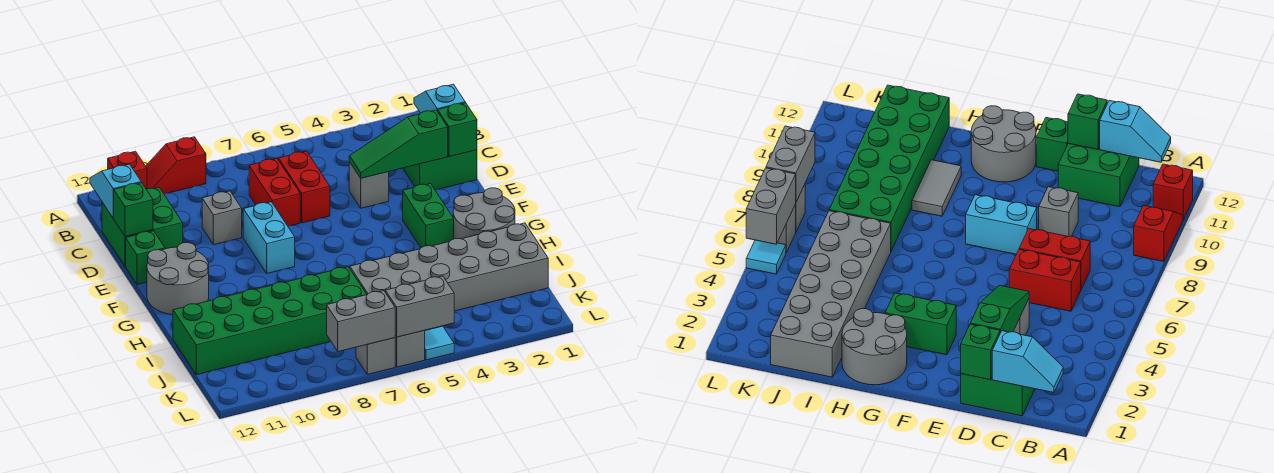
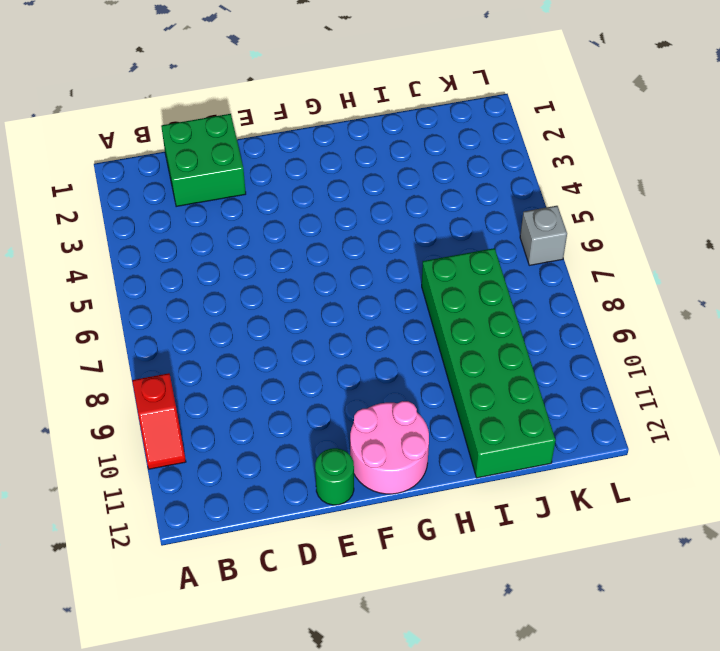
green round brick E12 level 1 -> green brick E12 level 1
pink round brick F11:G12 level 1 -> grey round brick F11:G12 level 1
none -> red brick A11 level 1
none -> red brick C6:D6 level 1
none -> red brick C7:D7 level 1

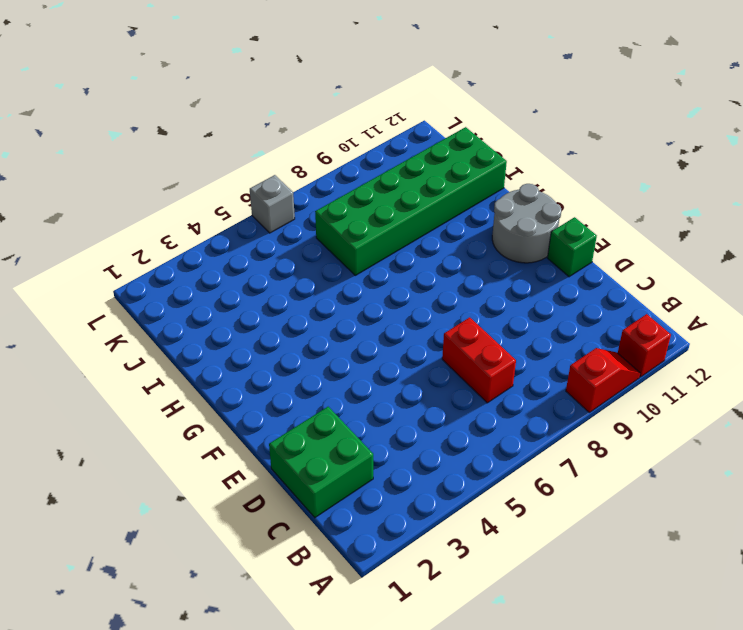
none -> red brick C6:D6 level 1
none -> green brick C11:D12 level 1
none -> grey brick D4 level 1

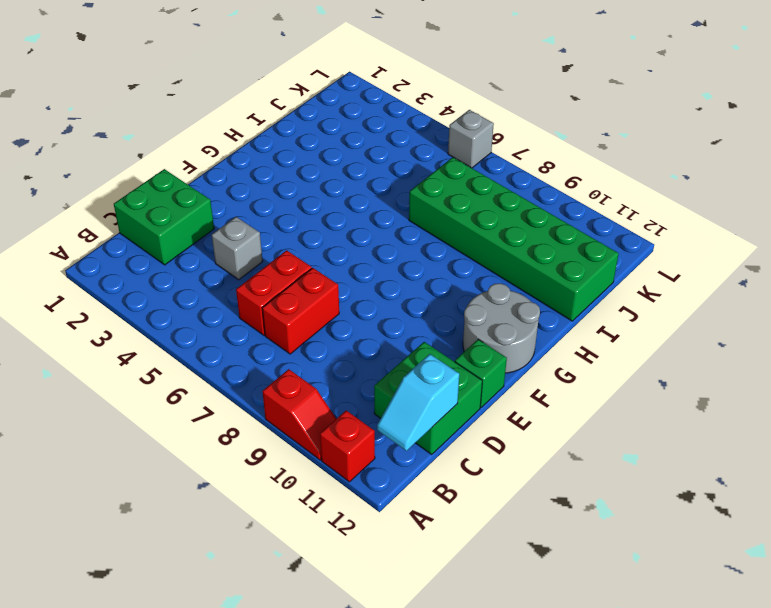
none -> grey brick D9 level 1
none -> cyan brick E8:F8 level 1
none -> green brick F3:G3 level 1

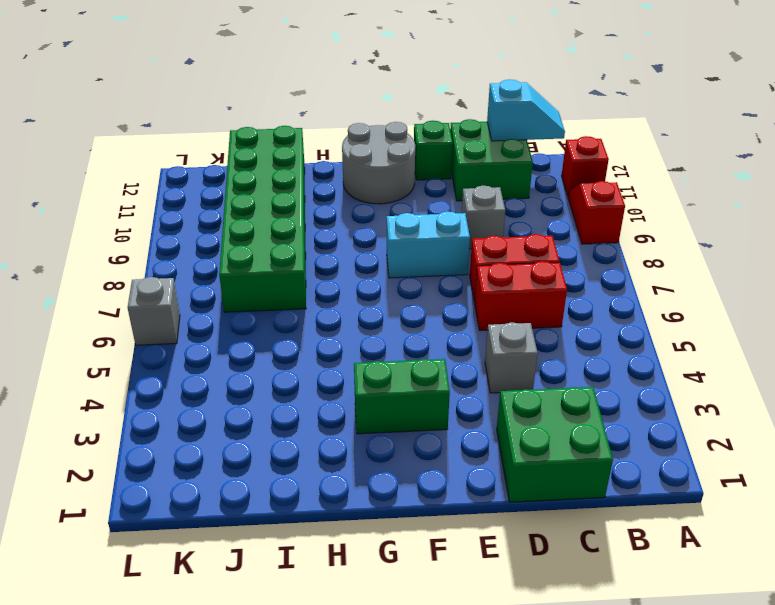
none -> grey round brick G1:H2 level 1
none -> grey tile H9:H10 level 1
none -> grey brick I1:J6 level 1

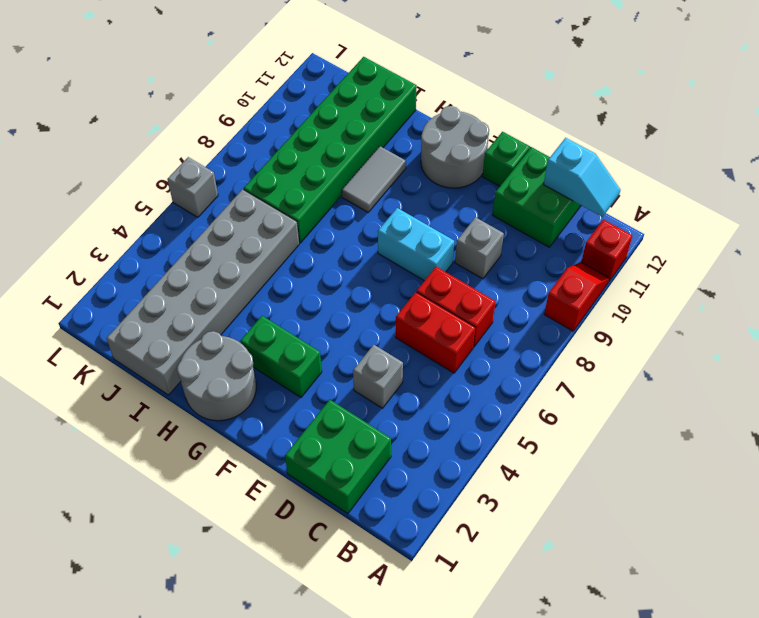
none -> cyan tile L5 level 1
none -> grey brick L7 level 1
none -> cyan slope B1:C1 level 2 top C

